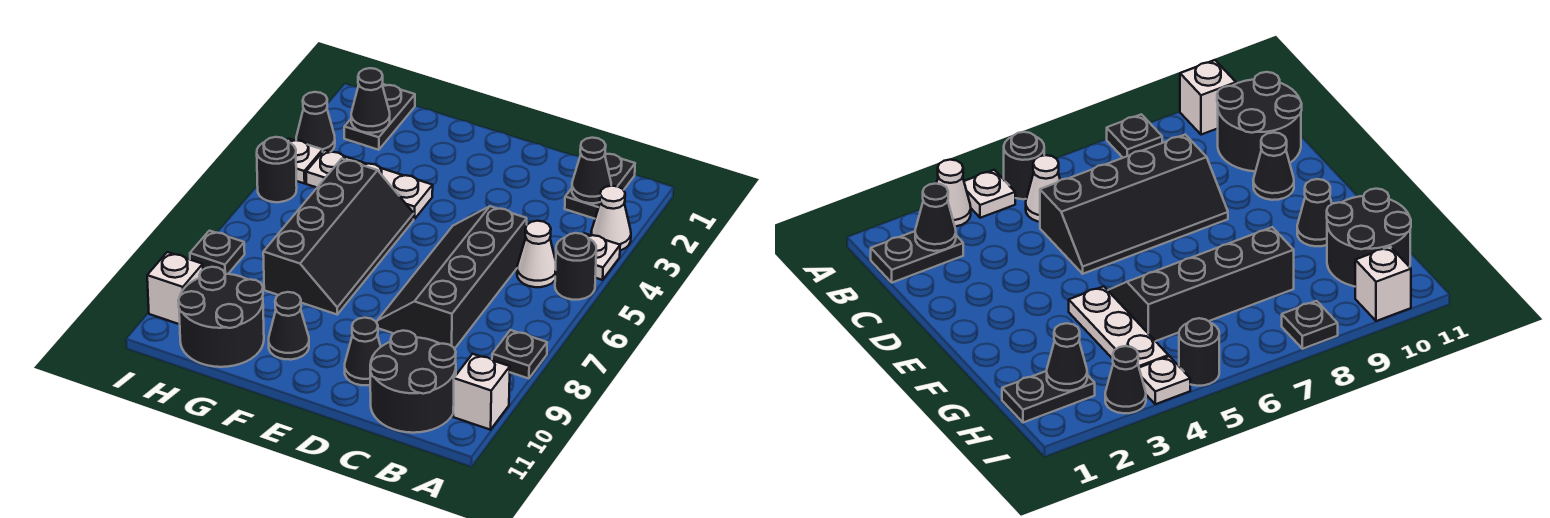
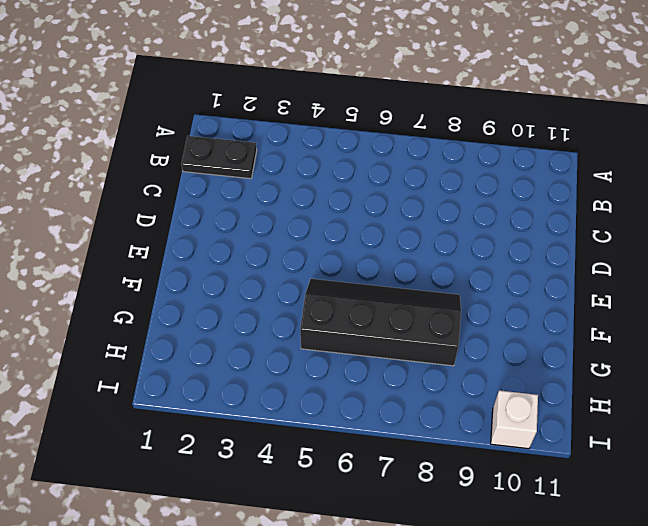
none -> white cone A3 level 1
none -> white plate A4 level 1
none -> black round brick A5 level 1

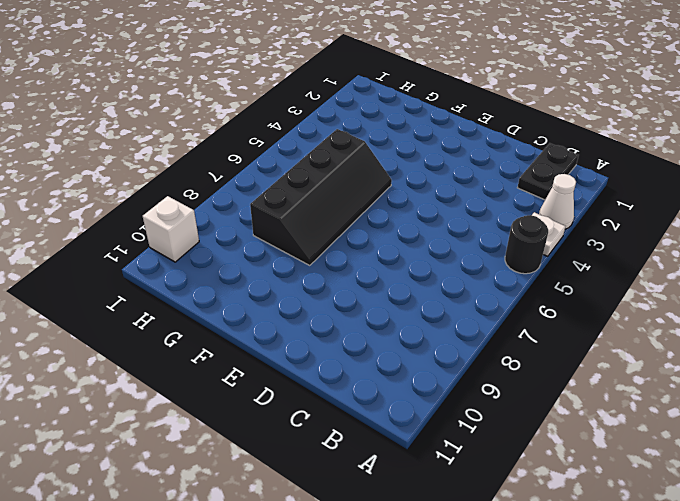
none -> black plate A8 level 1
none -> white brick A10 level 1
none -> white cone B5 level 1

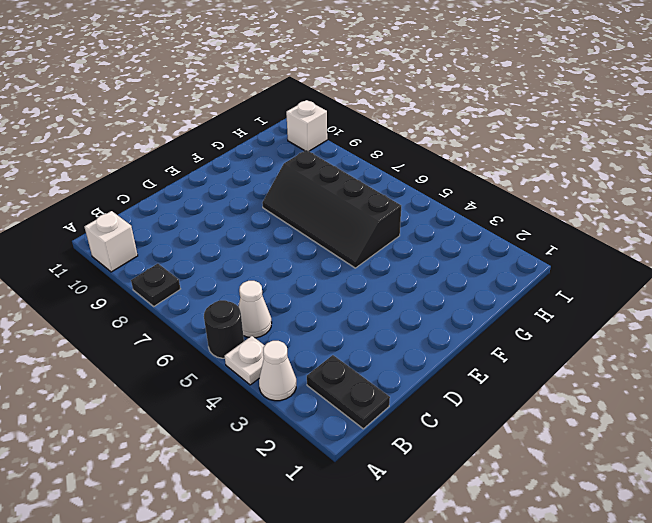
none -> black round brick B10:C11 level 1
none -> black slope C5:D8 level 1 top C
none -> black cone D10 level 1

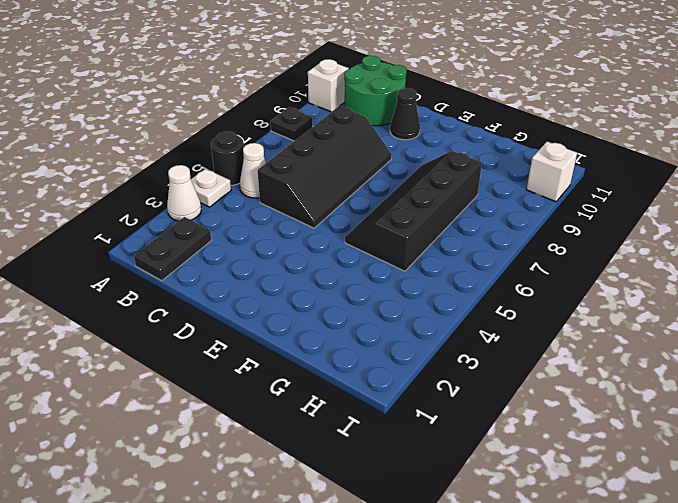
green round brick B10:C11 level 1 -> black round brick B10:C11 level 1
none -> white plate F4:H4 level 1
none -> black cone F10 level 1
none -> black round brick G10:H11 level 1

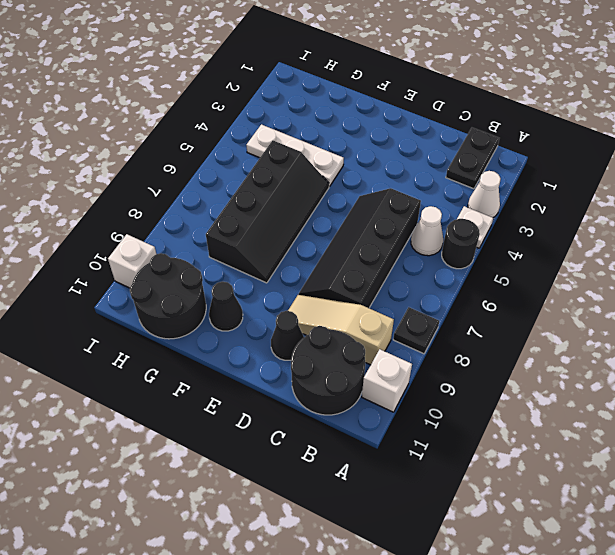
tan slope B9:D9 level 1 top B -> none
none -> black plate H1:H2 level 1
none -> black cone I3 level 1
none -> white plate I4 level 1

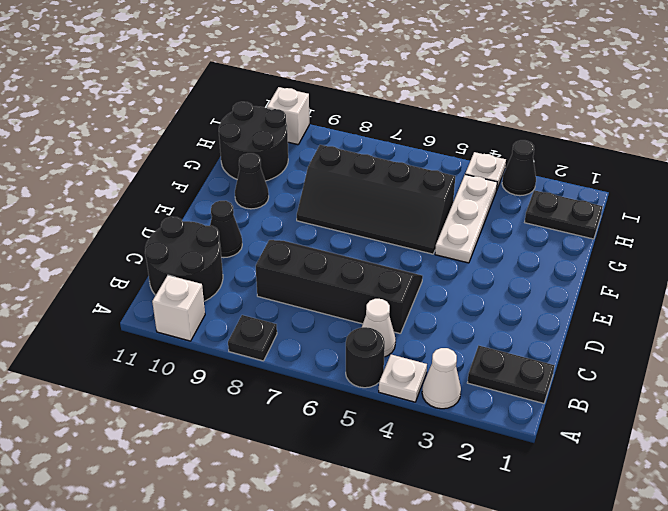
none -> black round brick I5 level 1
none -> black plate I8 level 1
none -> black cone B2 level 2

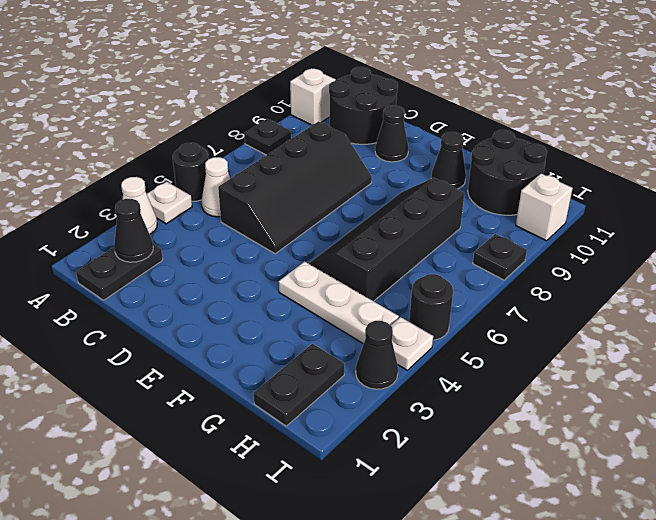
none -> black cone H2 level 2

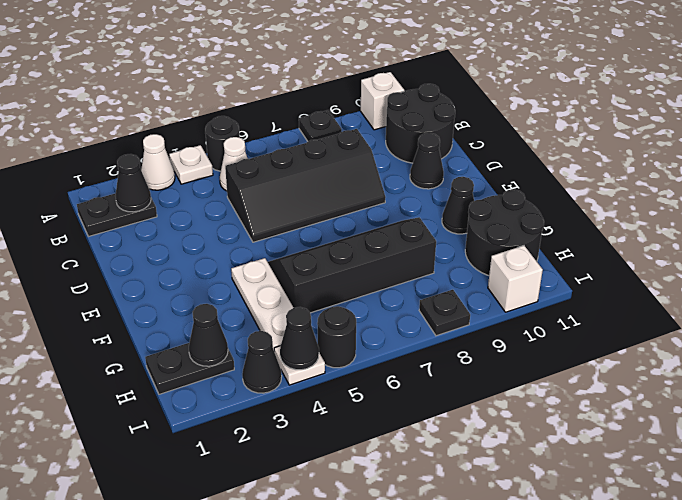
black cone I4 level 2 -> none

